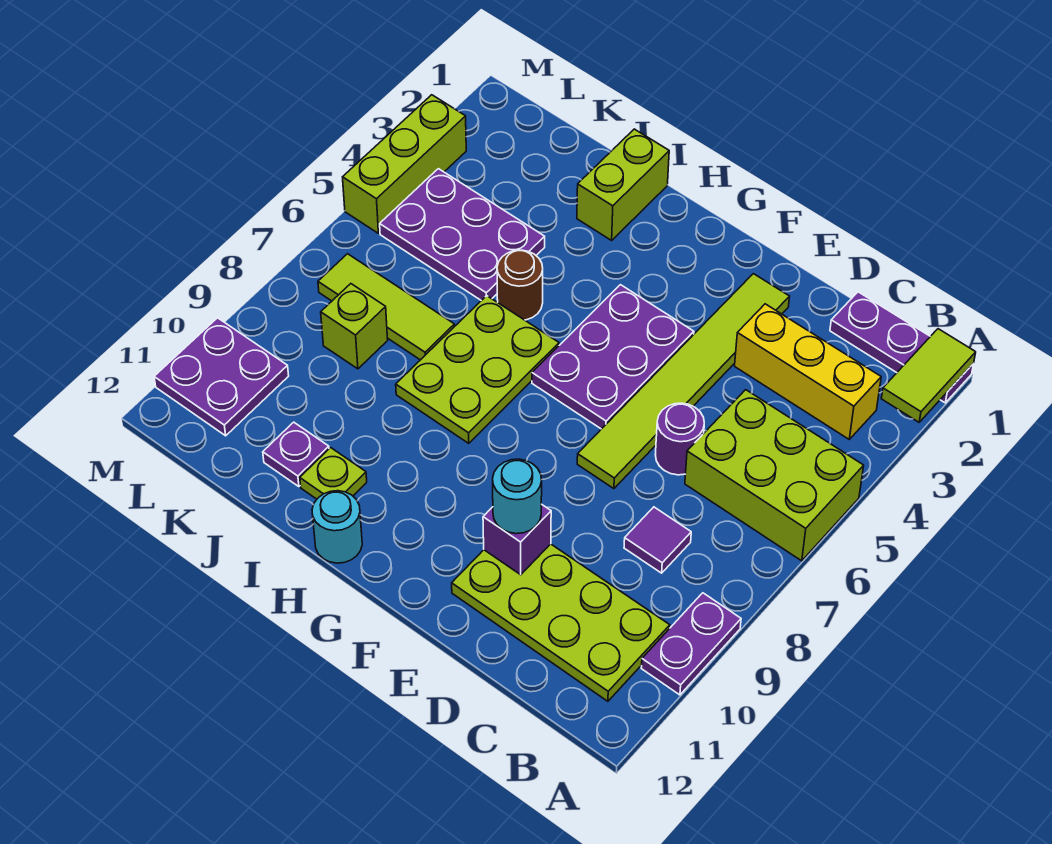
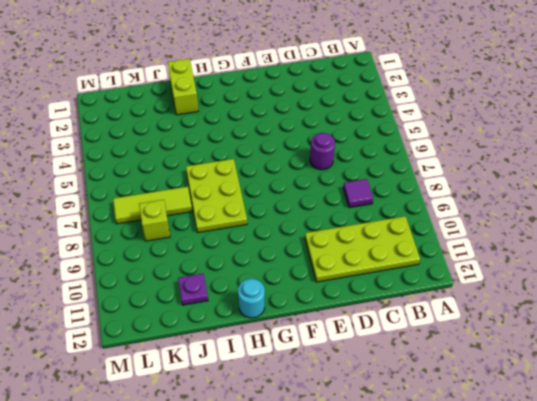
none -> purple plate A1:C1 level 1
none -> lime brick A5:C6 level 1
none -> purple plate A9:A10 level 1

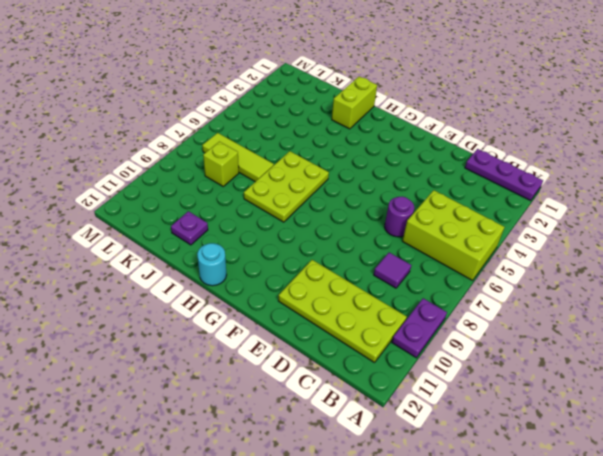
none -> yellow brick B3:D3 level 1
none -> lime tile E2:E7 level 1
none -> purple plate F4:G6 level 1

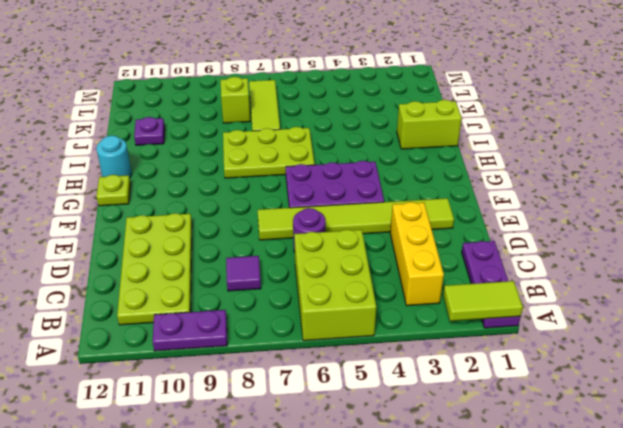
lime plate G12 level 1 -> lime plate I11 level 1
none -> brown round brick I5 level 1
none -> purple plate J4:L5 level 1
none -> purple plate L10:M11 level 1

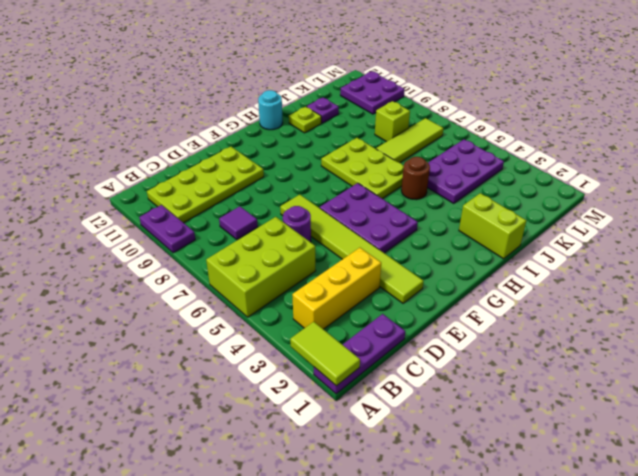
none -> lime brick M3:M5 level 1
none -> purple brick E10 level 2
none -> cyan round brick E10 level 3

